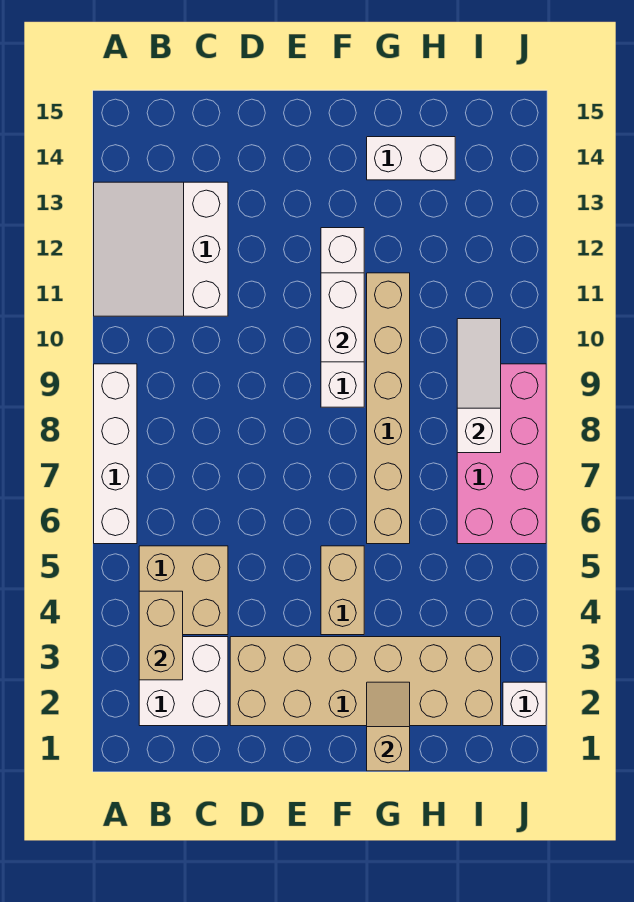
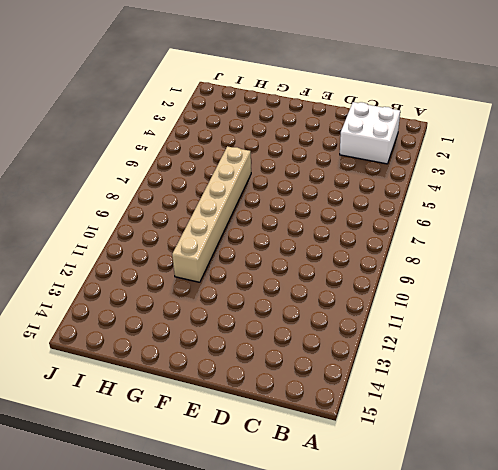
none -> white brick A6:A9 level 1
none -> white slope A11:C13 level 1 top C
none -> tan brick B4:C5 level 1

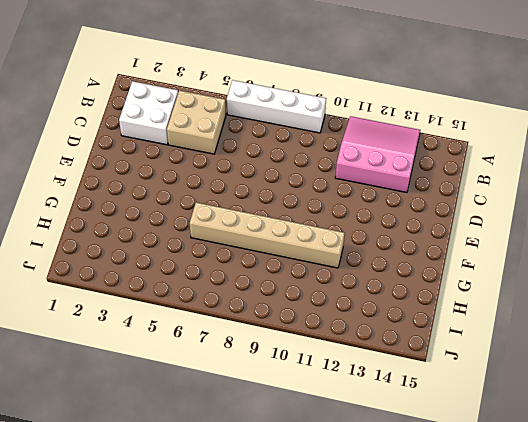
pink slope A11:C13 level 1 top C -> white slope A11:C13 level 1 top C
none -> tan brick D2:I3 level 1
none -> tan brick F4:F5 level 1
none -> white brick F9:F12 level 1

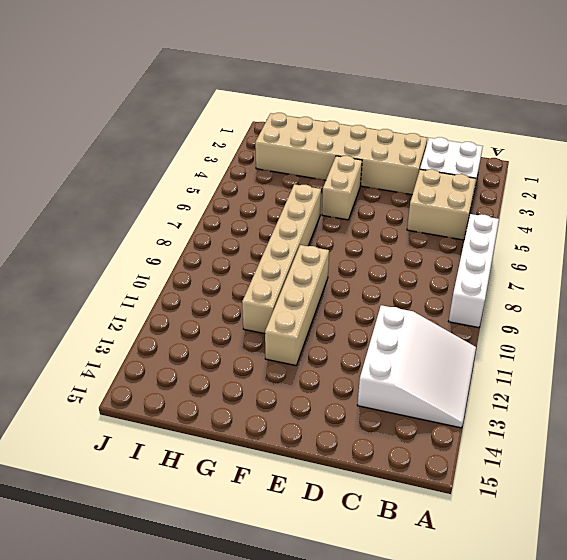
tan brick F9:F12 level 1 -> white brick F9:F12 level 1
none -> white brick G14:H14 level 1
none -> pink brick I6:J9 level 1
none -> white brick J2 level 1

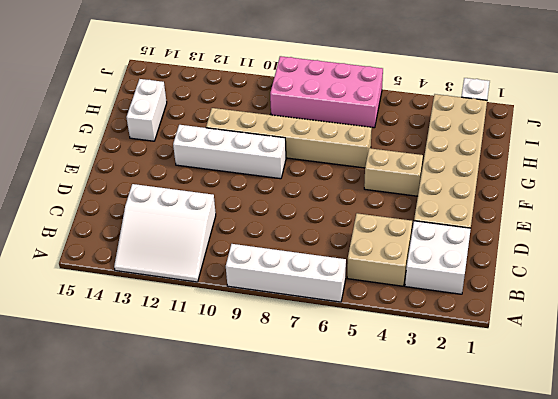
none -> tan brick B3:B4 level 2
none -> white brick F10:F11 level 2
none -> tan slope G1:G2 level 2 top 1

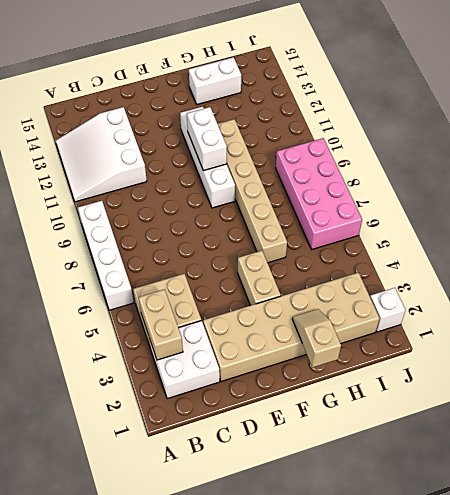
none -> white slope I8:I10 level 2 top 8

